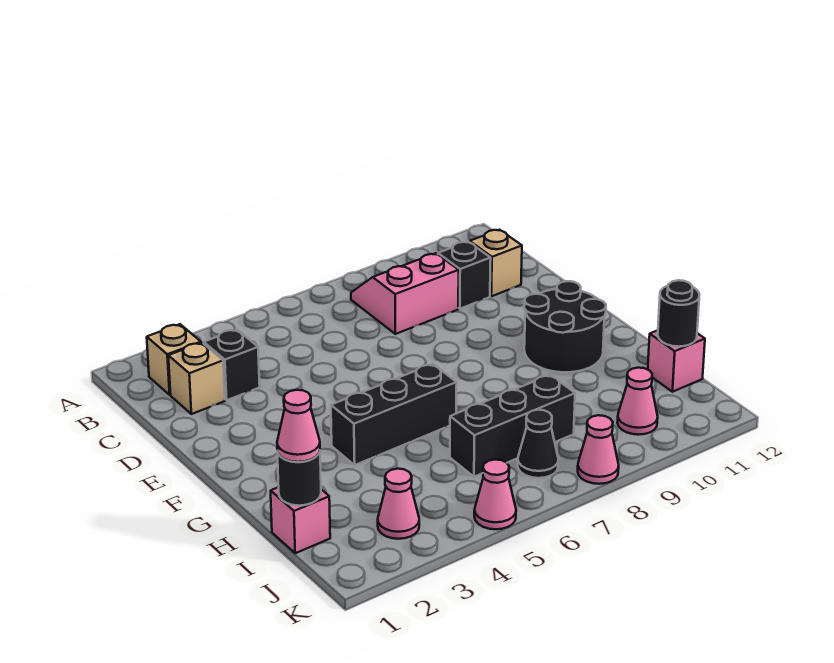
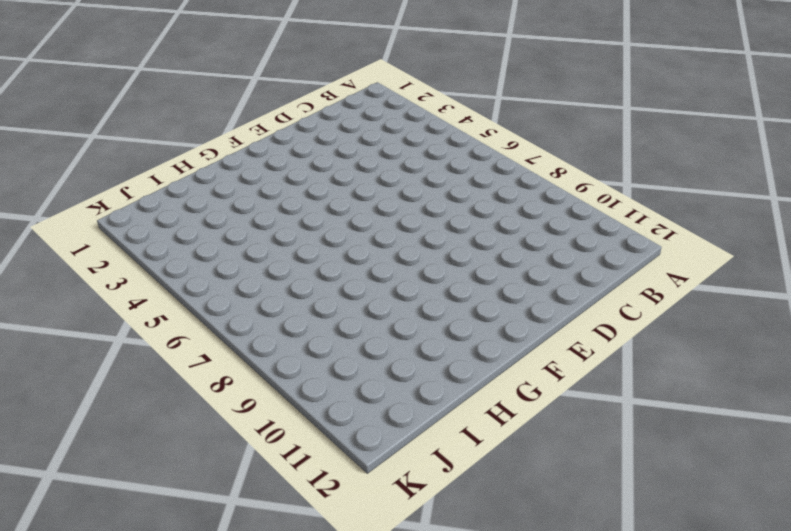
none -> tan brick B2 level 1
none -> pink slope B8:C9 level 1 top C
none -> tan brick C2 level 1

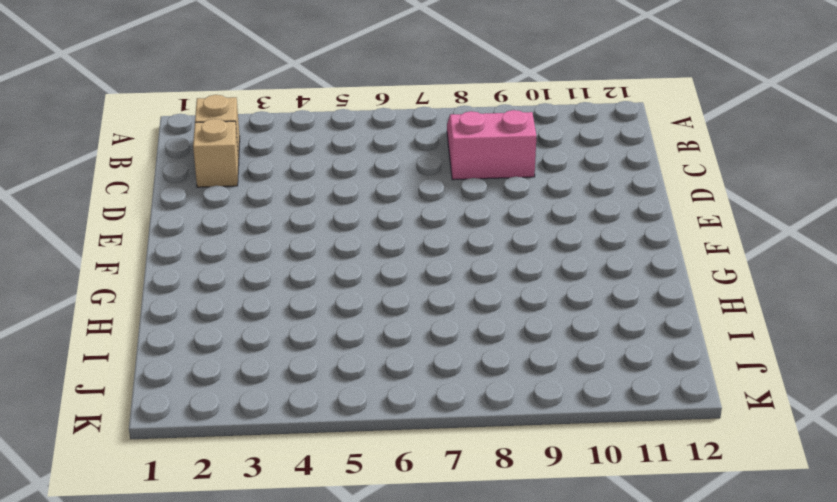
none -> black brick C3 level 1
none -> black brick C10 level 1
none -> tan brick C11 level 1

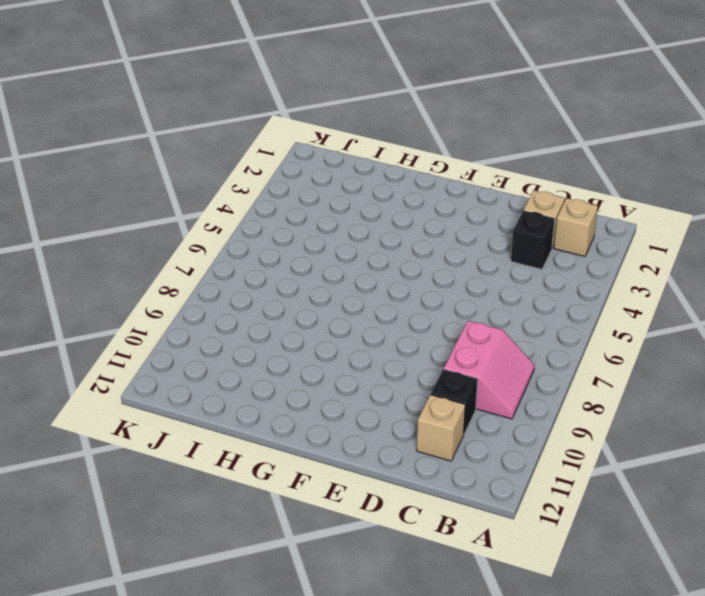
none -> black round brick F10:G11 level 1
none -> black brick G4:G6 level 1
none -> pink brick I1 level 1

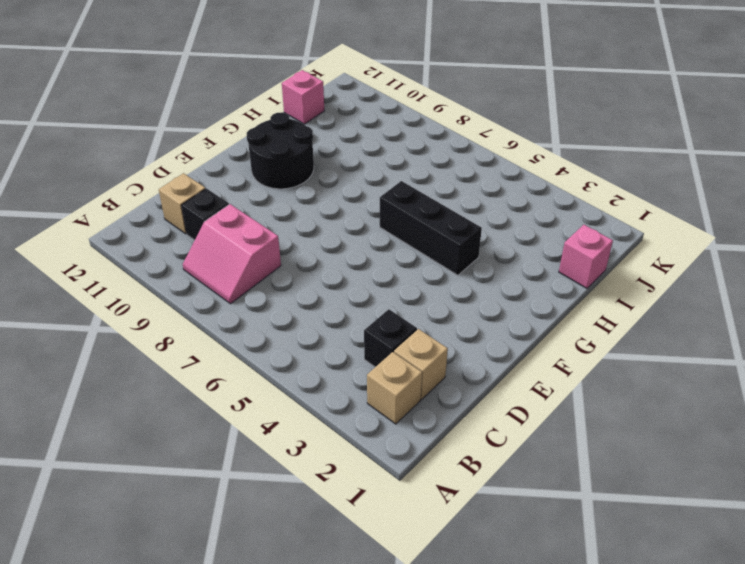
none -> black brick I6:I8 level 1
none -> pink cone J3 level 1
none -> black cone J7 level 1

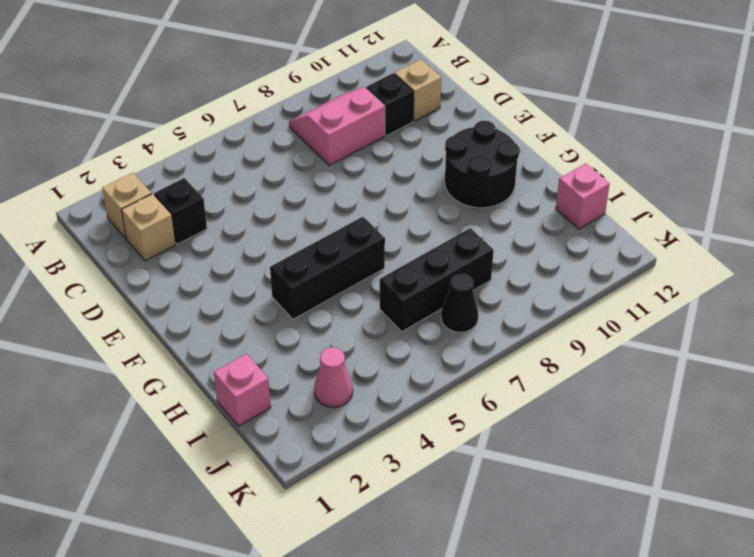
none -> pink cone J10 level 1
none -> pink cone K5 level 1
none -> pink cone K8 level 1

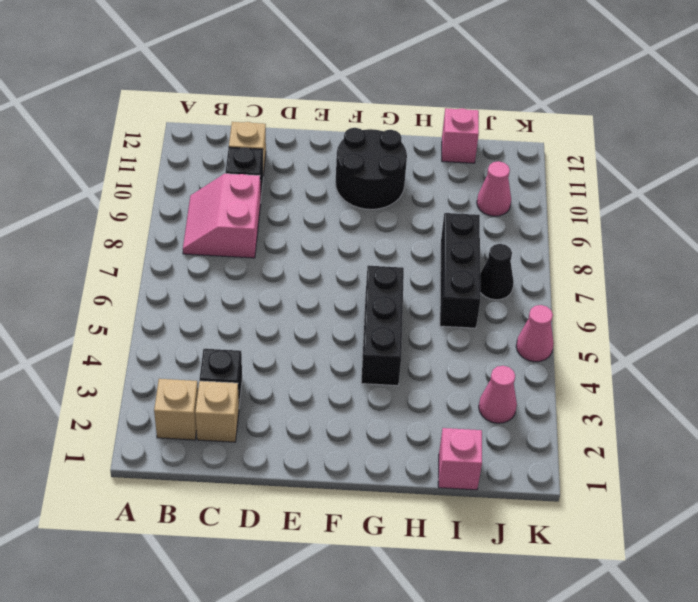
none -> pink cone K8 level 1
none -> black round brick I1 level 2
none -> black round brick I12 level 2

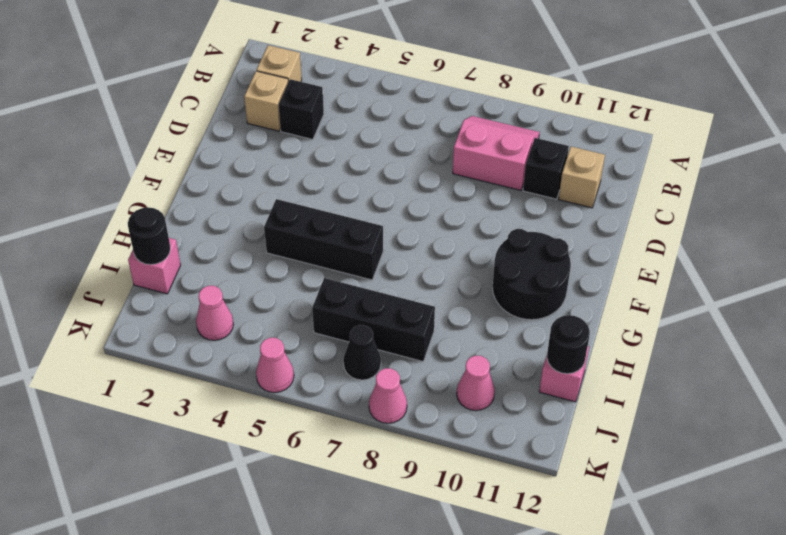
none -> pink cone I1 level 3

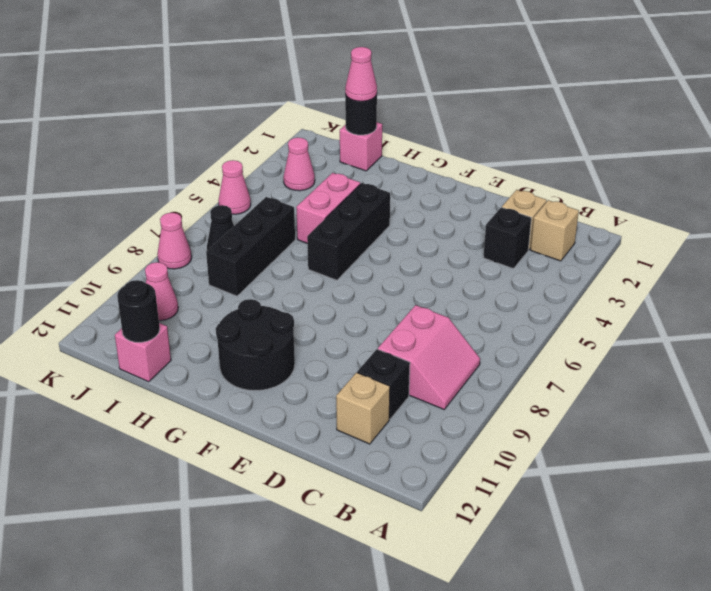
pink brick H4:H5 level 1 -> none

